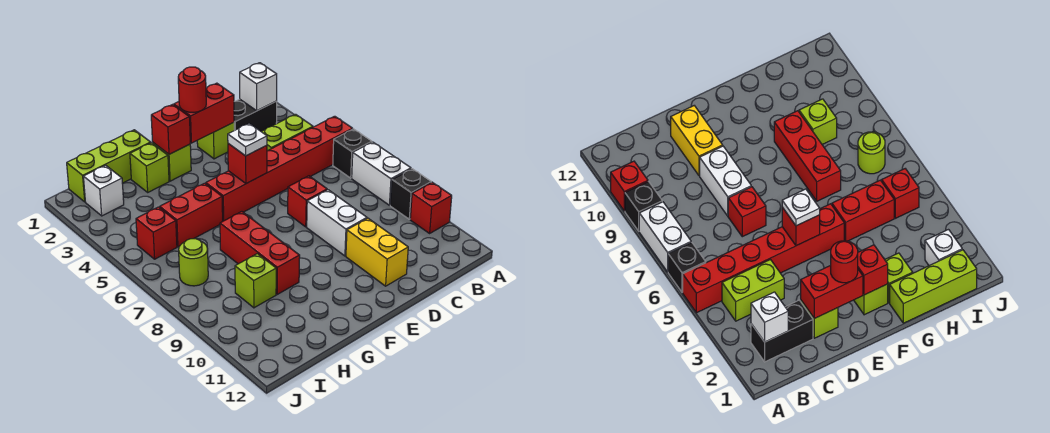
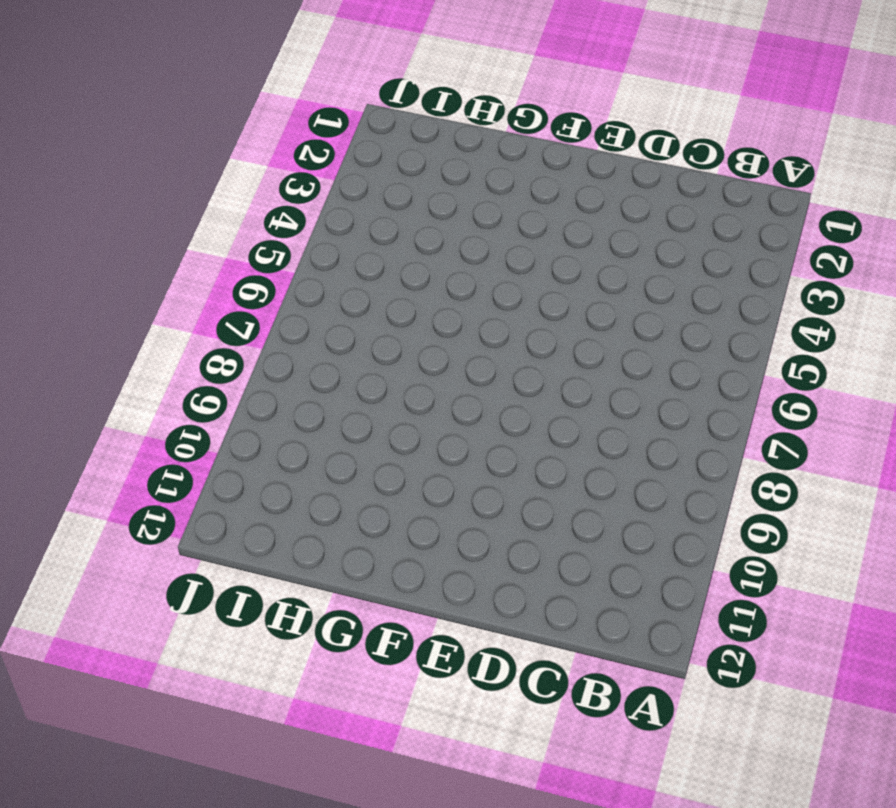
none -> red brick A5:F5 level 1
none -> black brick A6 level 1
none -> white brick A7:A8 level 1

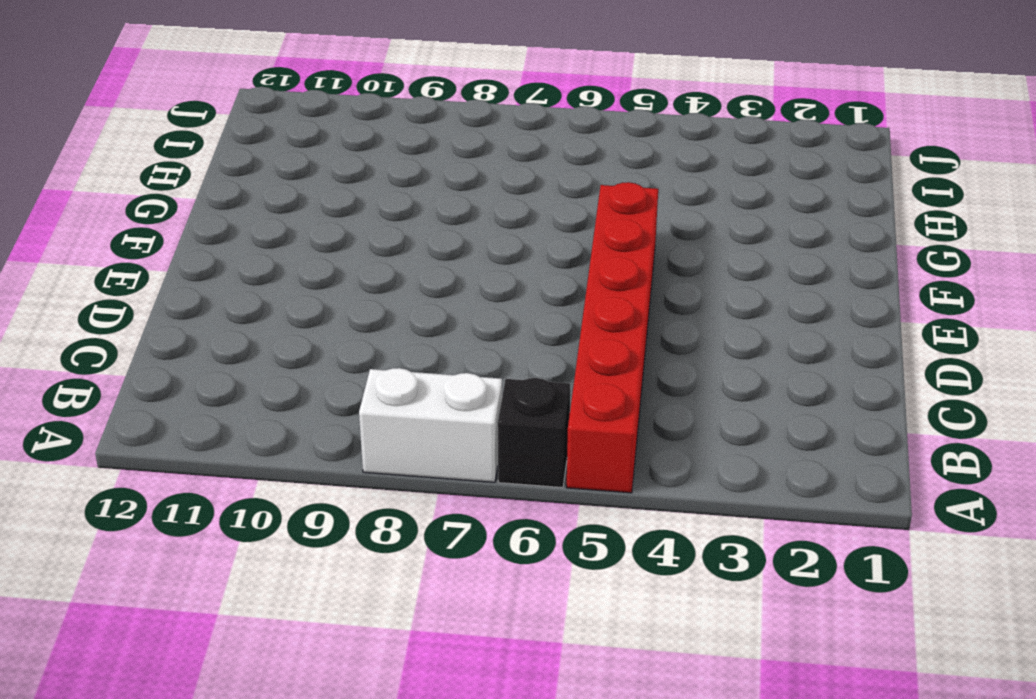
none -> black brick A9 level 1
none -> red brick A10 level 1
none -> black brick B2:C2 level 1

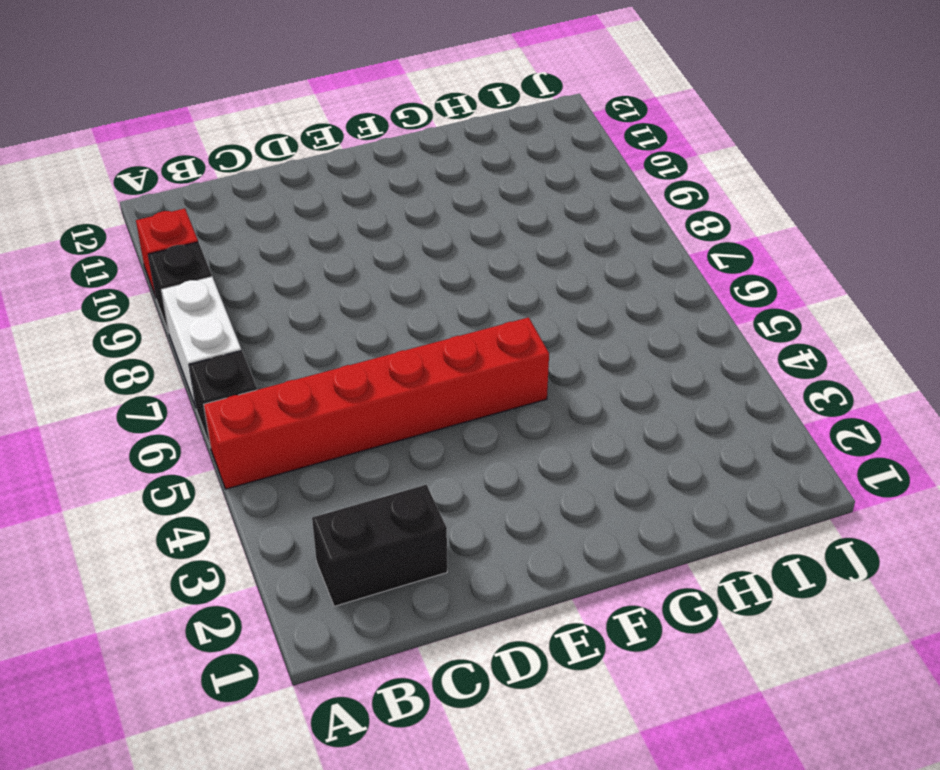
none -> lime brick B4:C4 level 1
none -> lime brick D2 level 1
none -> red brick D7 level 1

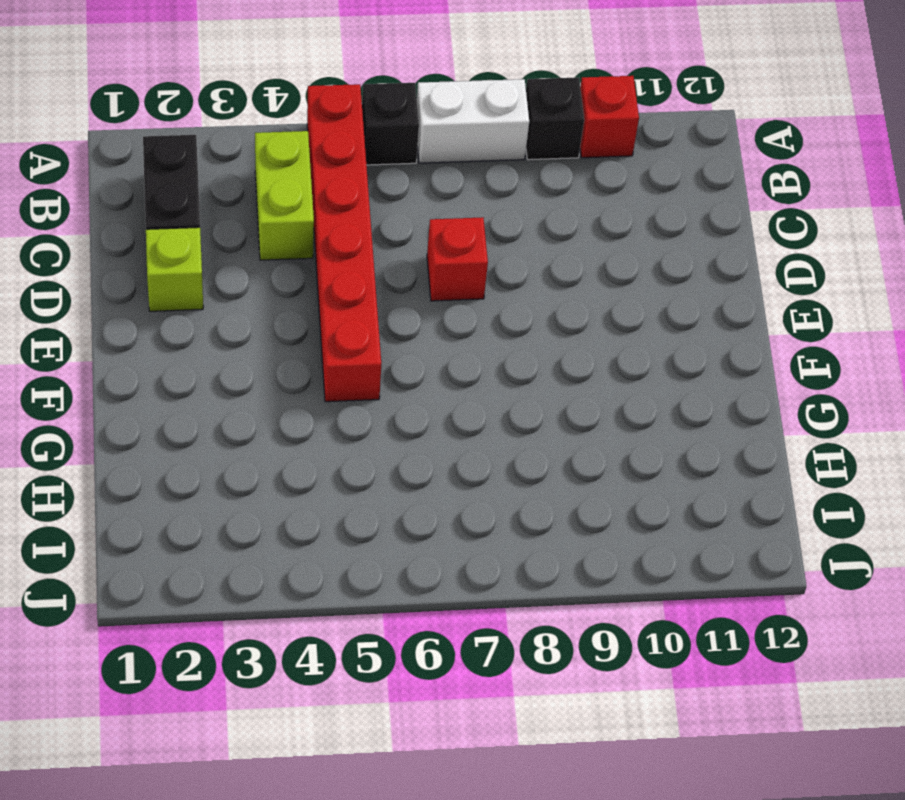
none -> white brick D8:D9 level 1
none -> yellow brick D10:D11 level 1
none -> lime brick F2 level 1

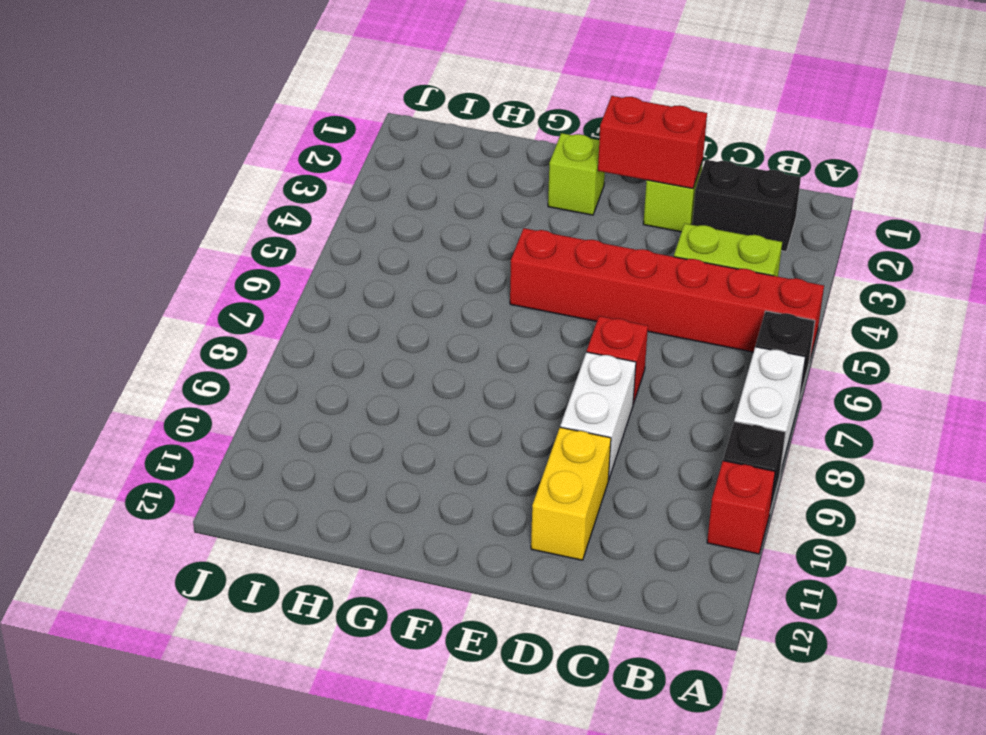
none -> lime brick G1:I1 level 1
none -> lime brick G2 level 1
none -> red brick G5:H5 level 1

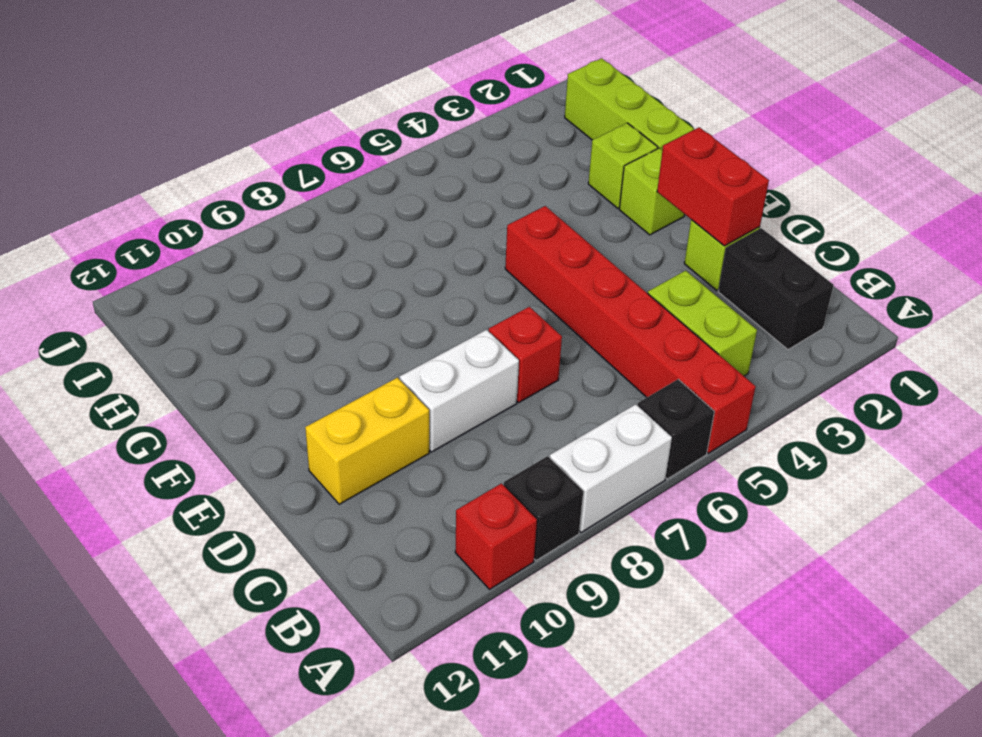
none -> red brick G5:H5 level 1
none -> red brick G7:G9 level 1
none -> lime brick H9 level 1

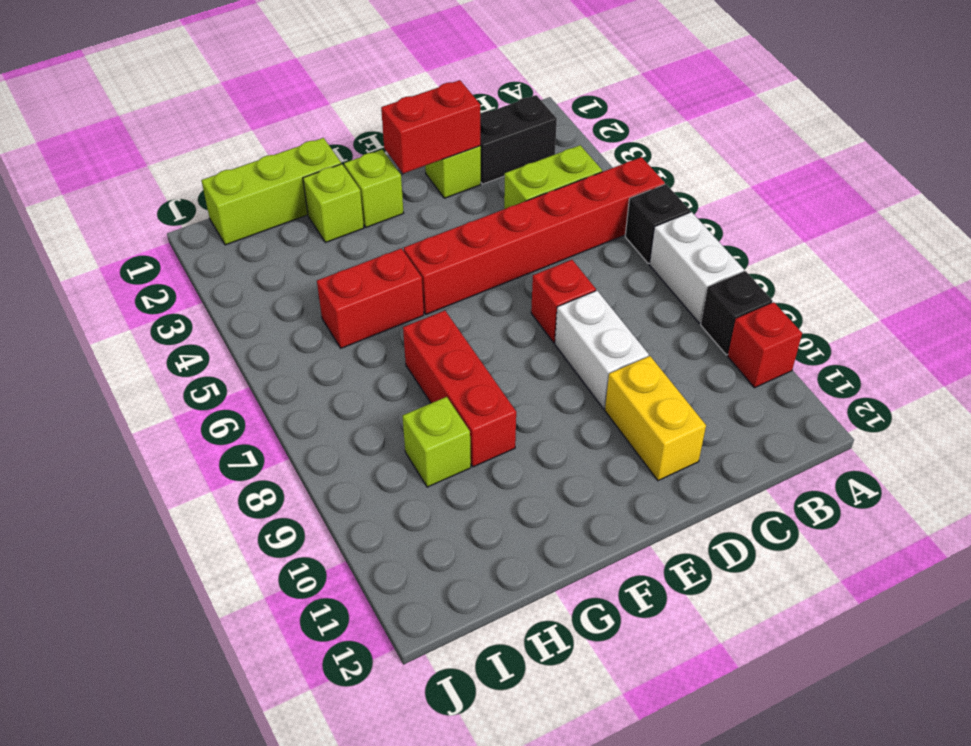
none -> white brick I2 level 1
none -> red brick I5 level 1
none -> lime round brick I7 level 1

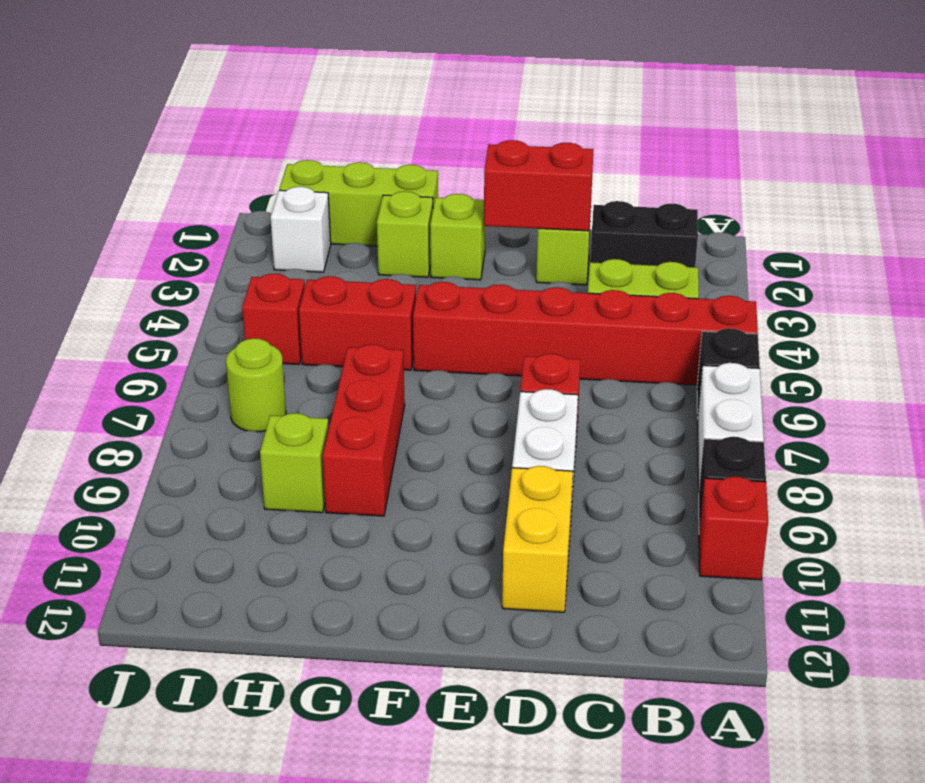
none -> white brick B2 level 2
none -> red brick E5 level 2
none -> red brick F2 level 2

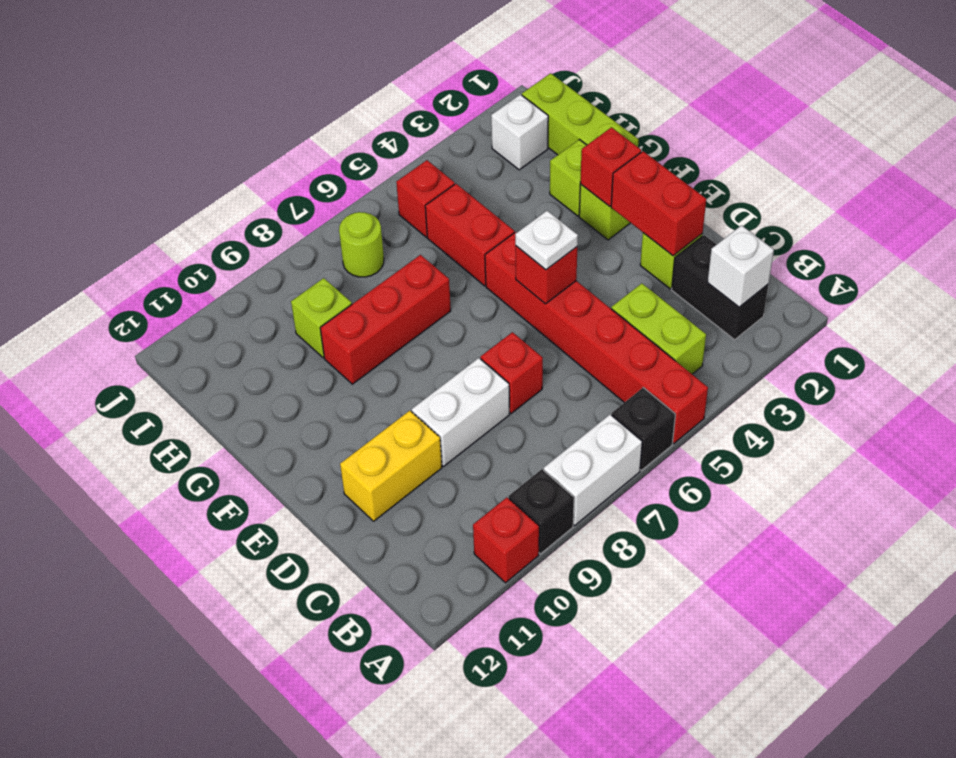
none -> red round brick E2 level 3

